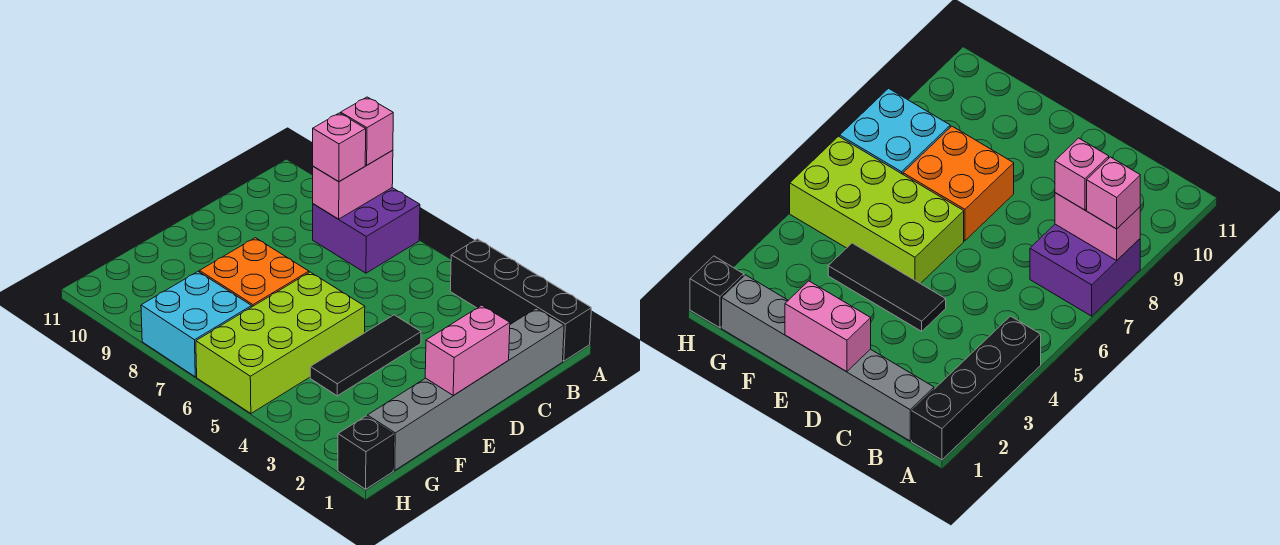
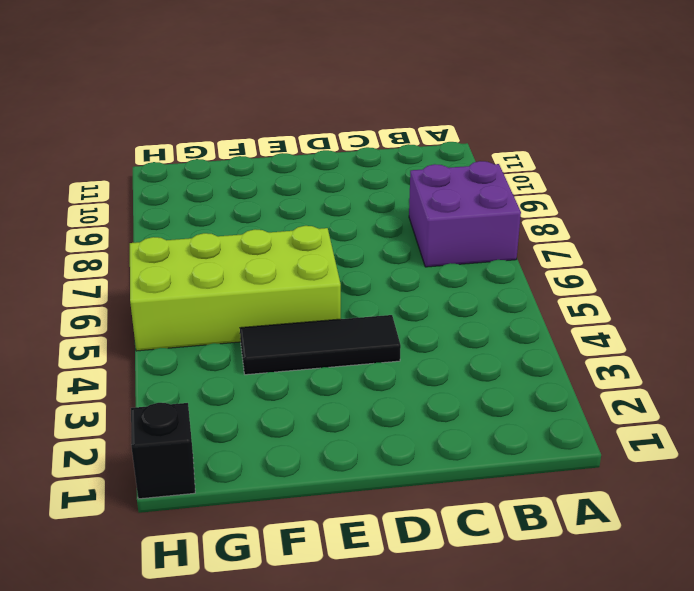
none -> black brick A1:A4 level 1
none -> grey brick B1:G1 level 1
none -> orange brick E7:F8 level 1

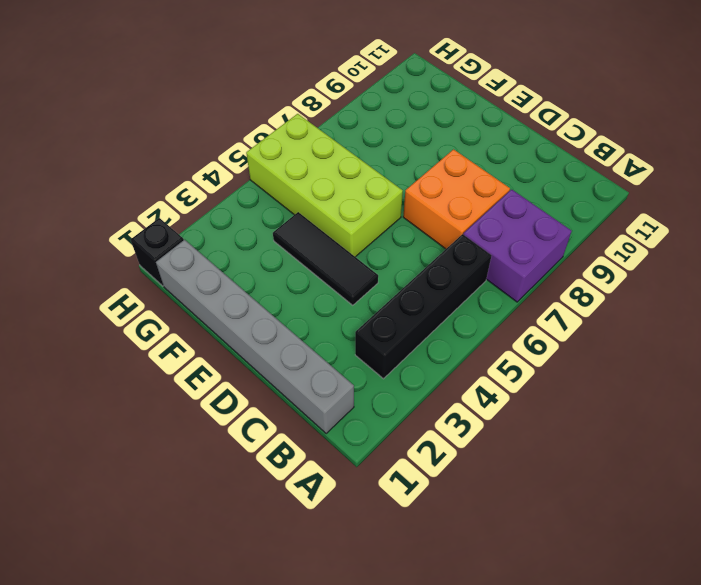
black brick B3:B6 level 1 -> black brick A1:A4 level 1
orange brick C7:D8 level 1 -> orange brick E7:F8 level 1
none -> cyan brick G7:H8 level 1
none -> pink brick A8:B8 level 2
none -> pink brick D1:E1 level 2

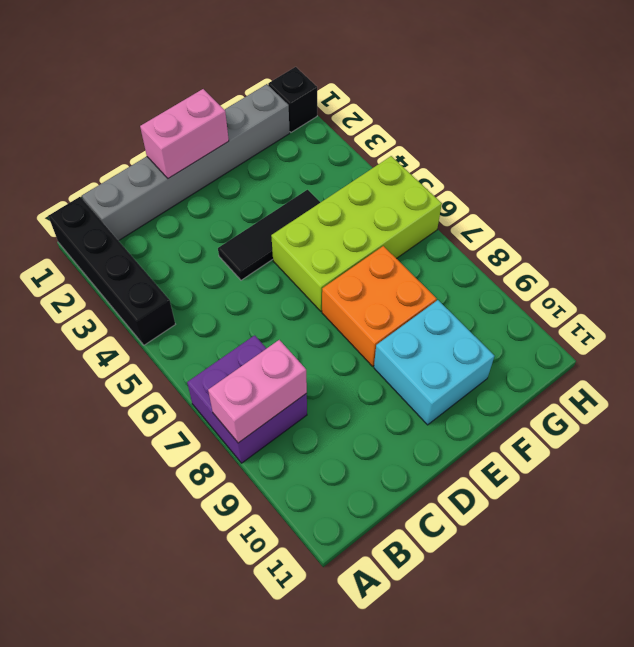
cyan brick E9:F10 level 1 -> cyan brick G7:H8 level 1
none -> pink brick A8 level 3
none -> pink brick B8 level 3

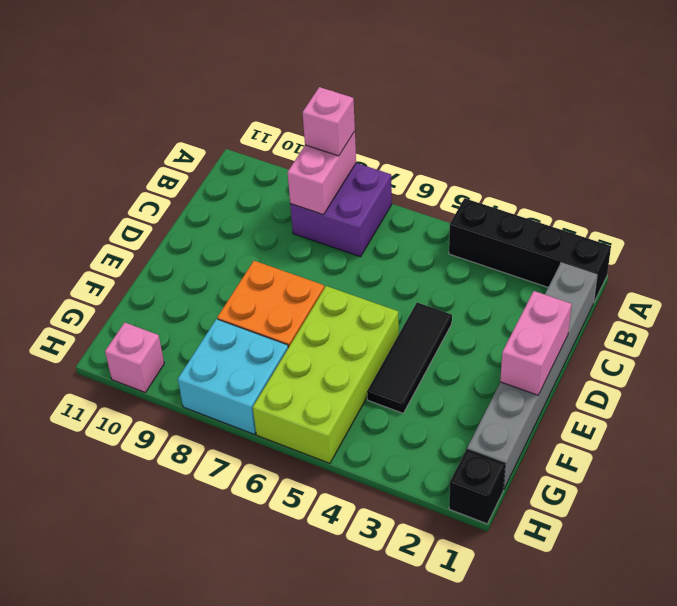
pink brick H10 level 1 -> pink brick B8 level 3

